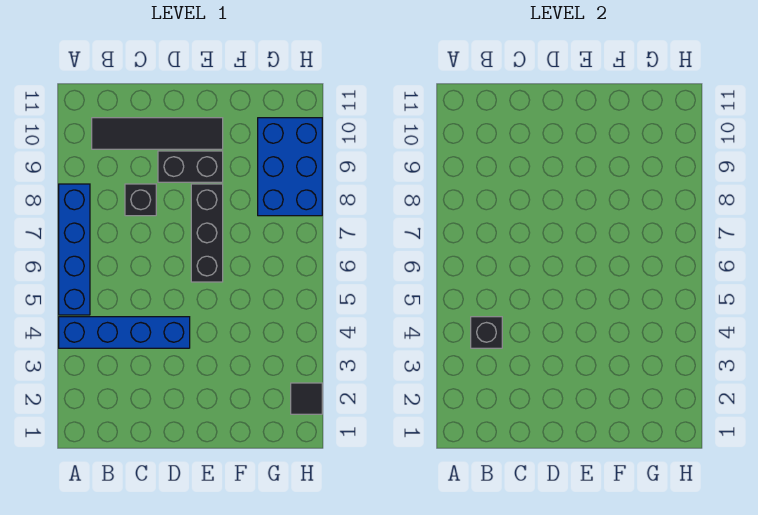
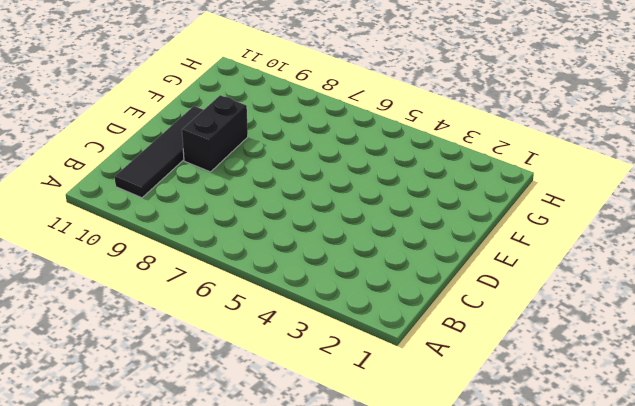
none -> blue brick A4:D4 level 1
none -> blue brick A5:A8 level 1

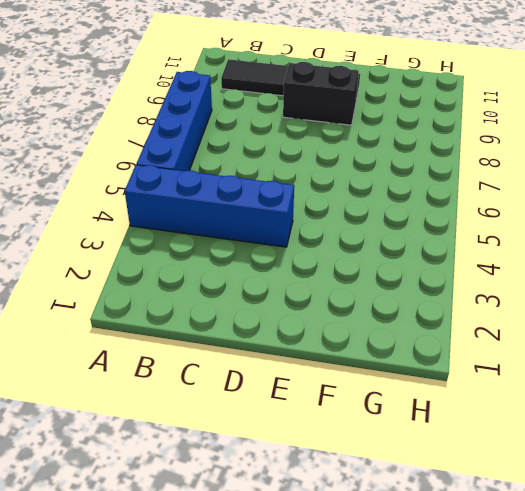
none -> black brick C8 level 1
none -> black brick E6:E8 level 1

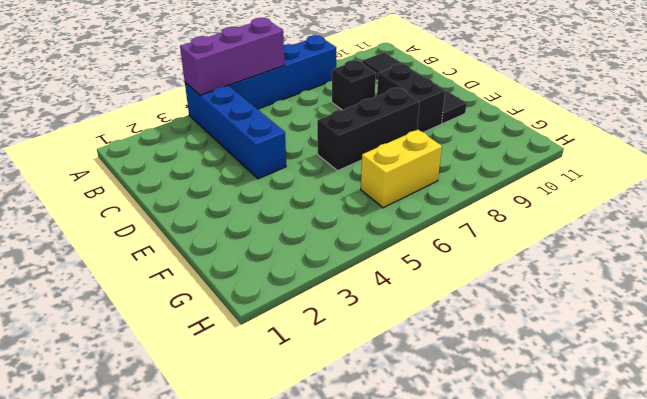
purple brick A4:A6 level 2 -> none
yellow brick G6:G7 level 1 -> none
none -> blue brick G8:H10 level 1
none -> black tile H2 level 1

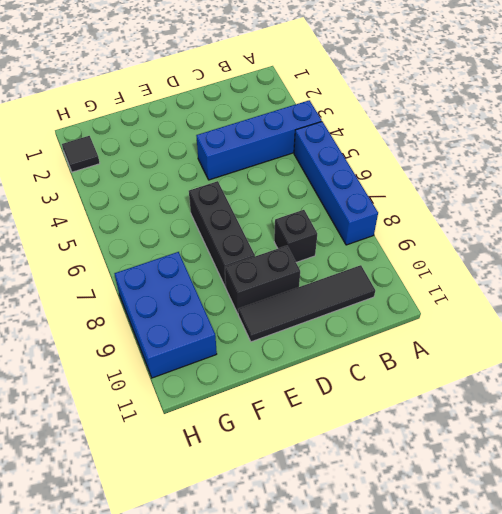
none -> black brick B4 level 2

